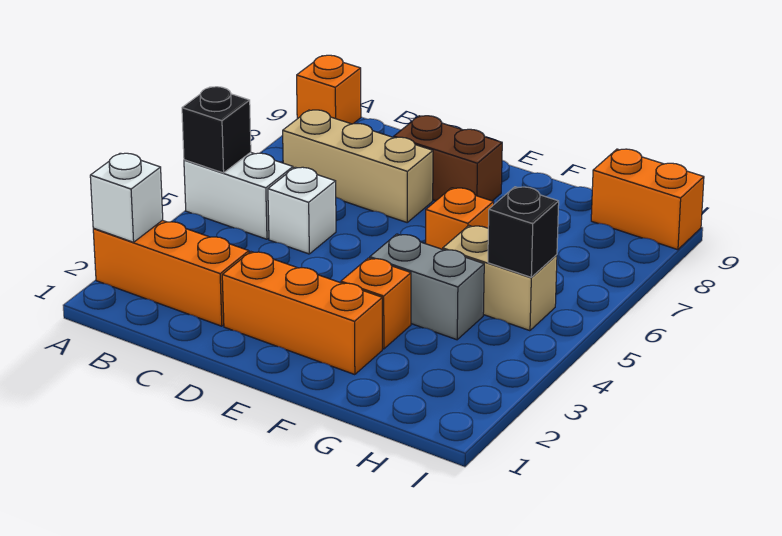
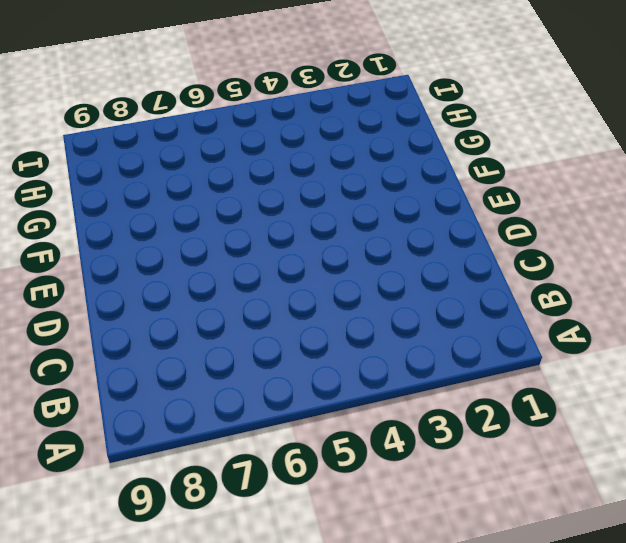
none -> orange brick A2:C2 level 1
none -> white brick A5:B5 level 1
none -> orange brick A9 level 1

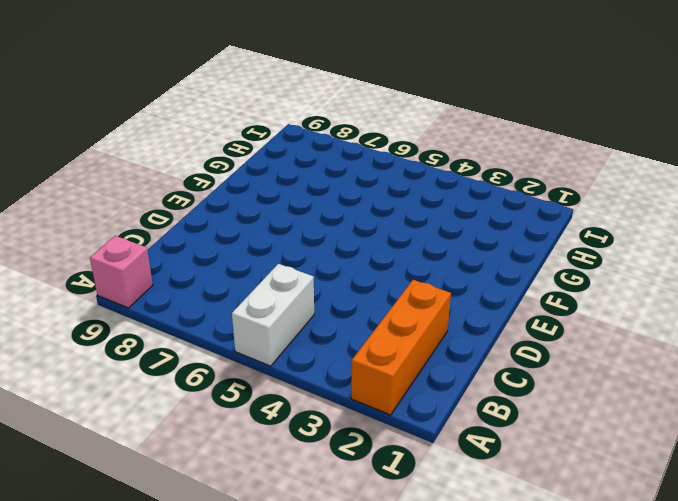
pink brick A9 level 1 -> orange brick A9 level 1
none -> tan brick B7:D7 level 1
none -> white brick C5 level 1
none -> orange brick D2:F2 level 1

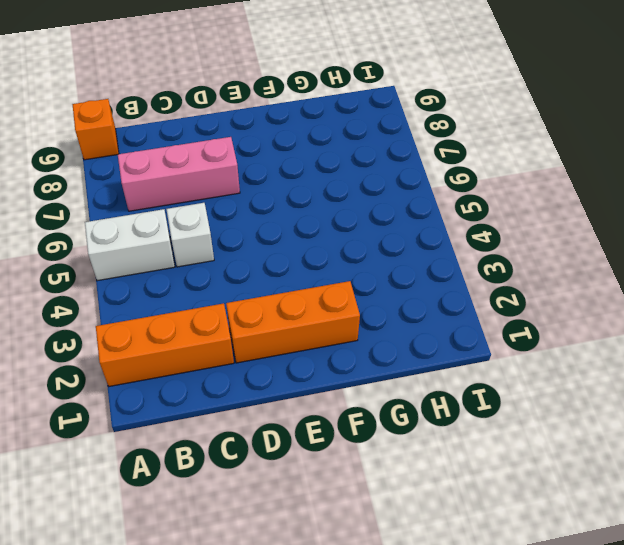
pink brick B7:D7 level 1 -> tan brick B7:D7 level 1
none -> brown brick D8:E8 level 1
none -> orange brick F3 level 1
none -> grey brick F4:G4 level 1

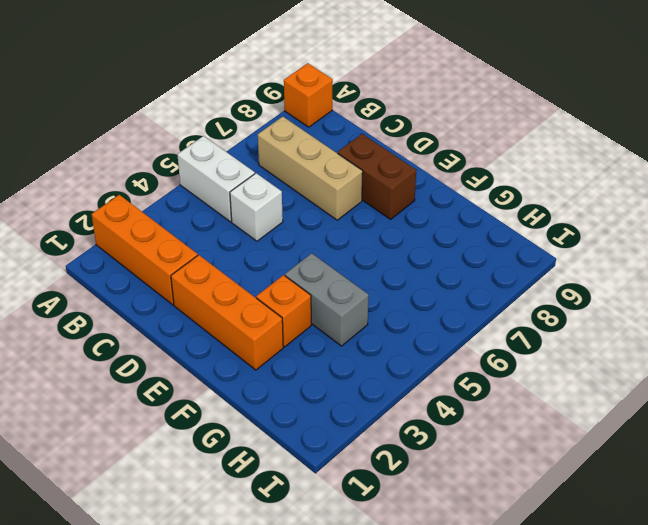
none -> orange brick F6 level 1
none -> tan brick G5:H5 level 1
none -> orange brick H9:I9 level 1

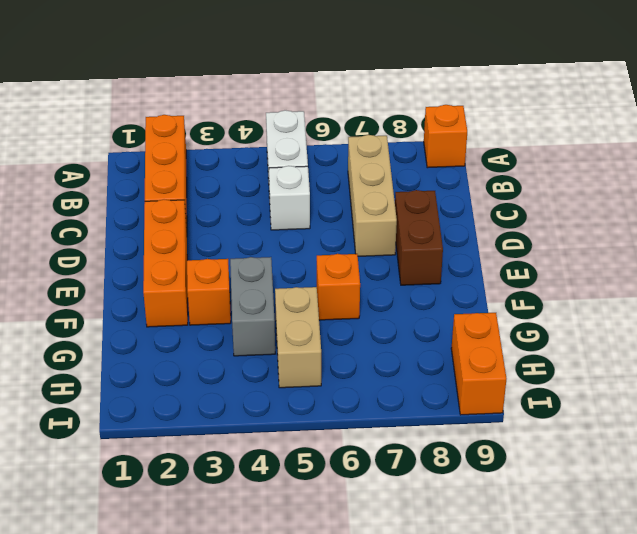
none -> white brick A2 level 2
none -> black brick A5 level 2
none -> black brick H5 level 2

